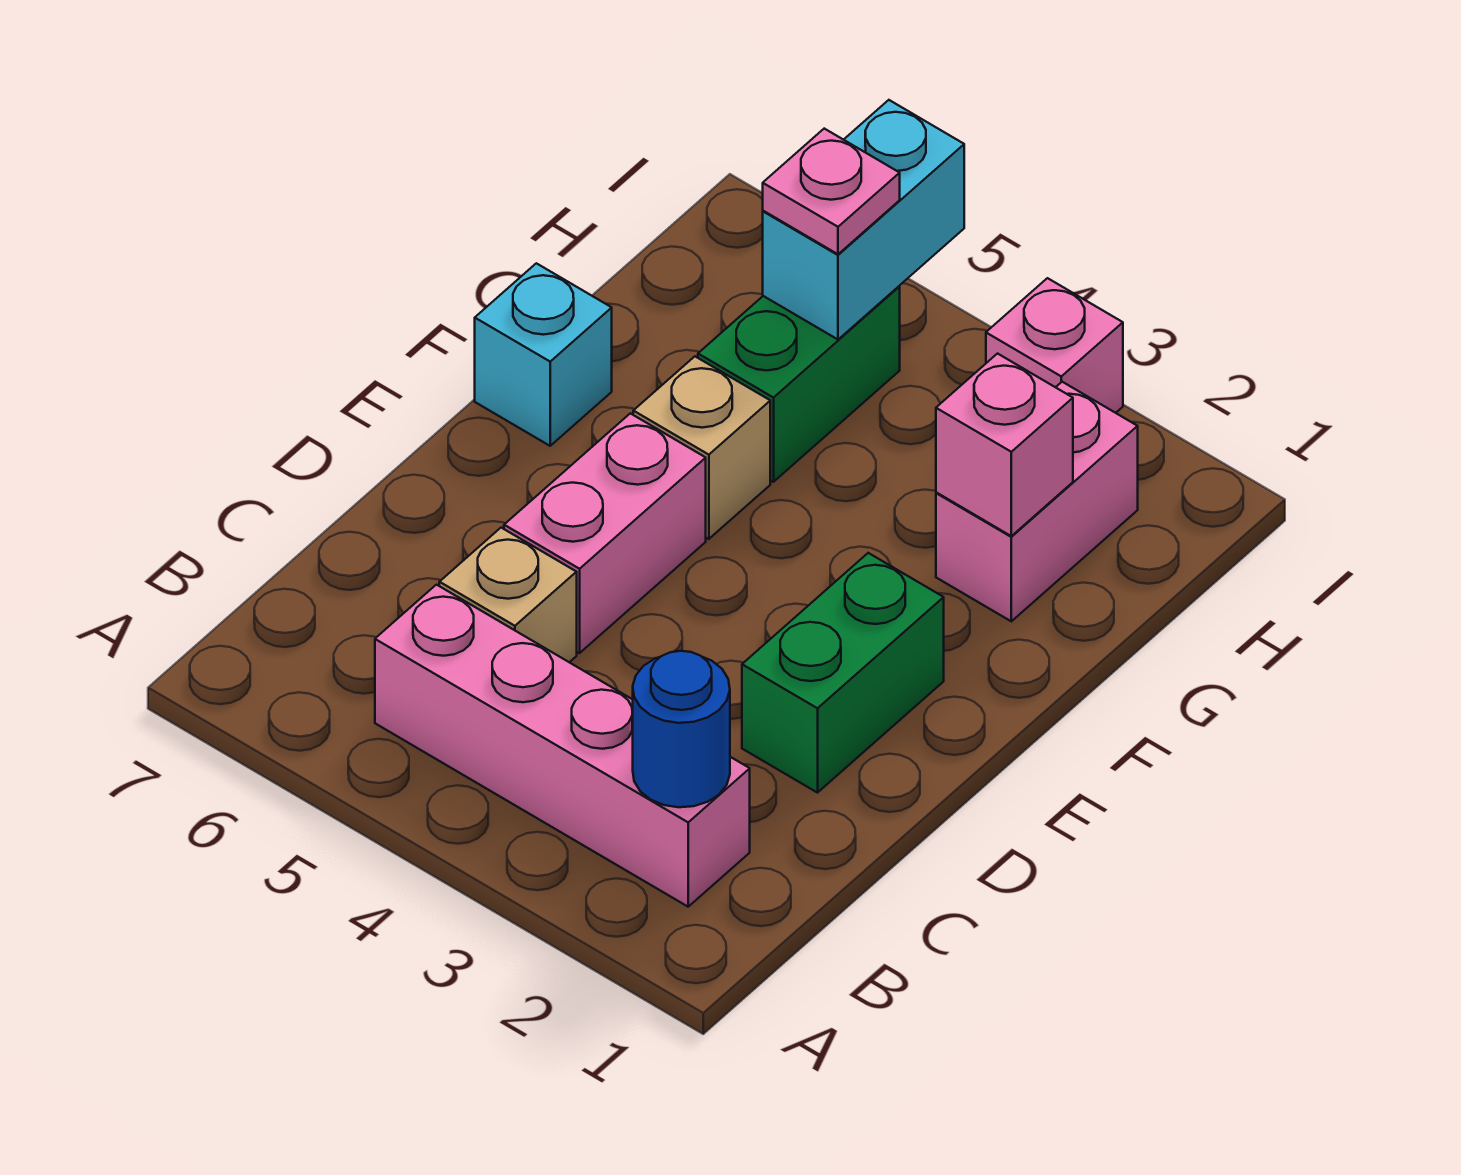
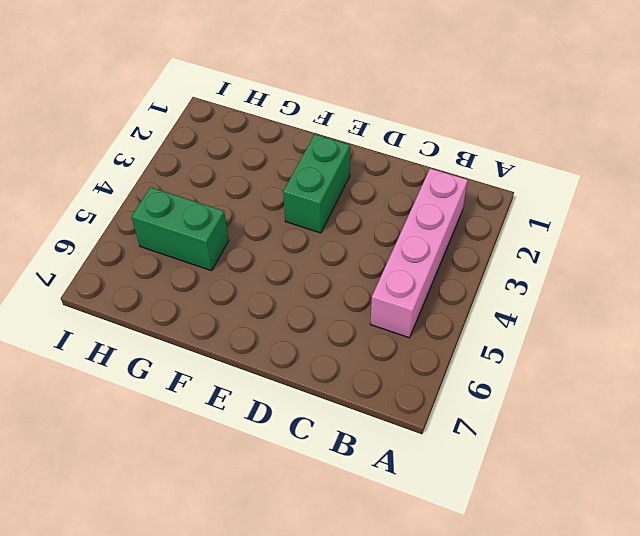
green brick E2:E3 level 1 -> green brick D2:E2 level 1
none -> tan brick C5 level 1
none -> pink brick D5:E5 level 1
none -> tan brick F5 level 1

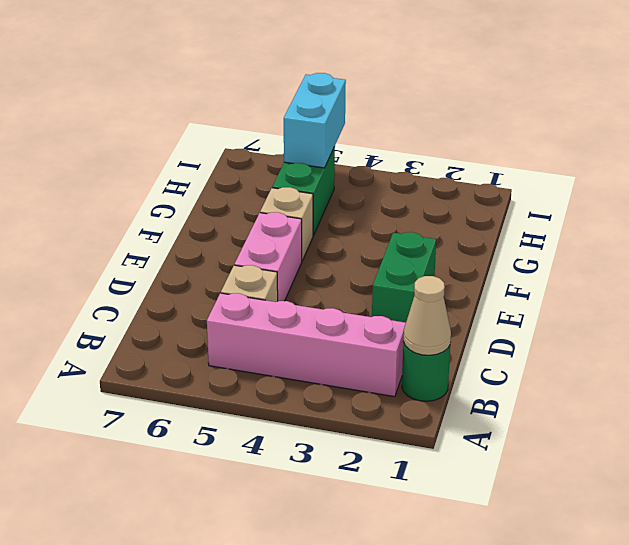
green round brick B1 level 1 -> none
tan cone B1 level 2 -> none
none -> cyan brick F7 level 1
none -> pink brick G2:H2 level 1
none -> pink brick I3 level 1

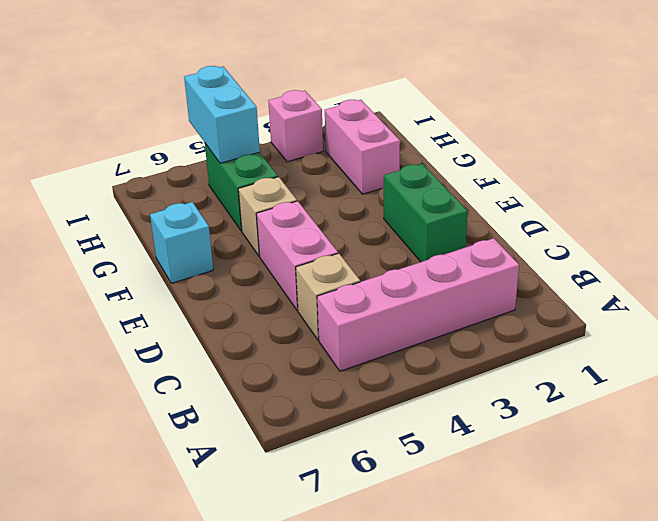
none -> blue round brick B2 level 2
none -> pink brick G2 level 2
none -> pink plate H5 level 3

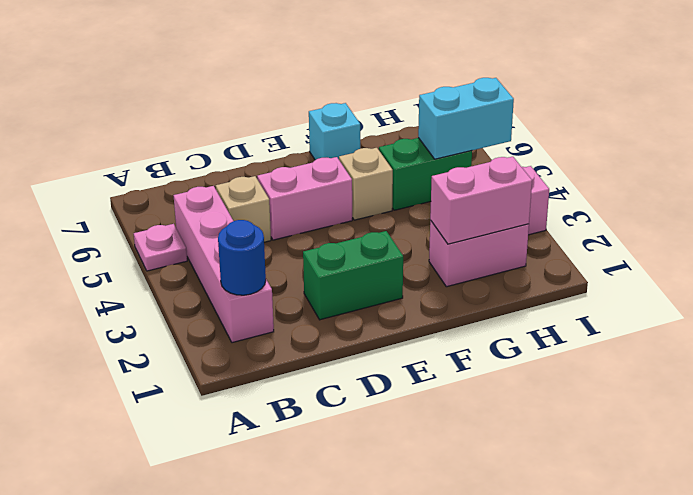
pink plate A5 level 1 -> pink plate H5 level 3
pink brick G2:H2 level 2 -> pink brick G2 level 2

